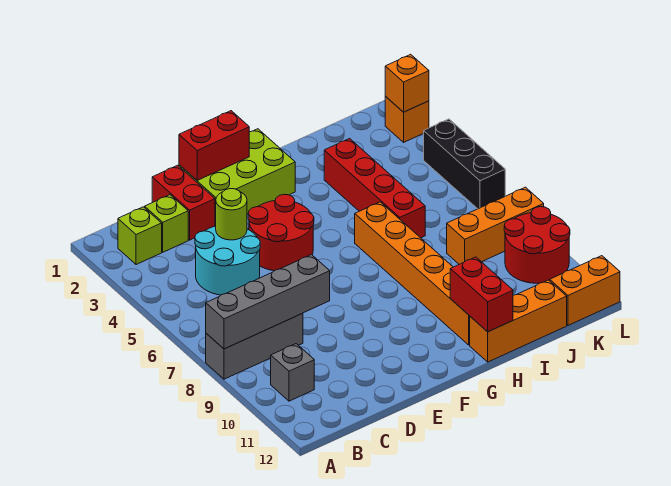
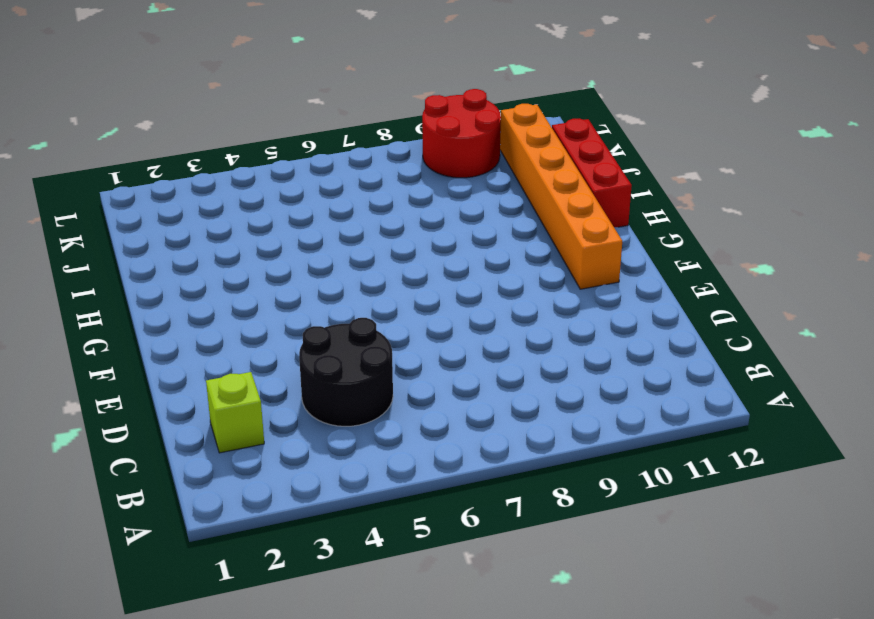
black round brick C4:D5 level 1 -> cyan round brick C4:D5 level 1
orange brick F11:K11 level 1 -> orange brick H6:H11 level 1
red brick H12:J12 level 1 -> orange brick H12:J12 level 1
none -> grey brick A8:C8 level 1
none -> lime brick B2 level 1
none -> grey brick B10 level 1

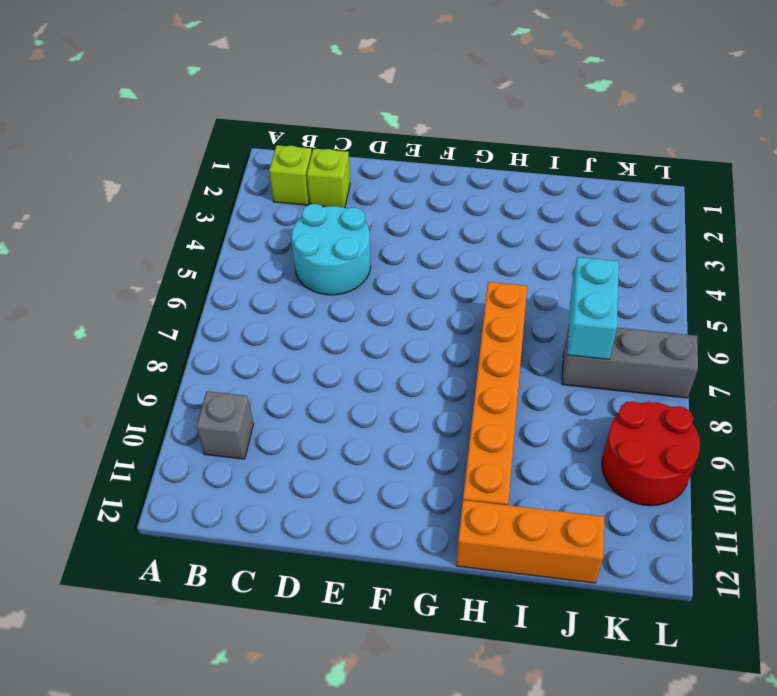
cyan brick J6:J7 level 2 -> none
grey brick J7:L7 level 1 -> grey brick A8:C8 level 1
none -> red brick D1:D2 level 1
none -> lime brick E1:G2 level 1
none -> red round brick E4:F5 level 1

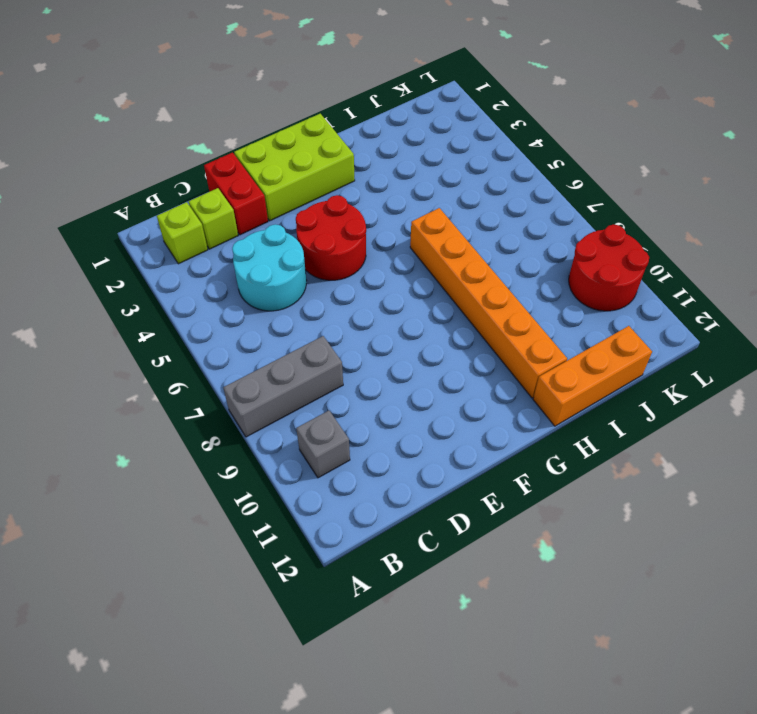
none -> red brick I3:I6 level 1
none -> orange brick J8:L8 level 1
none -> orange brick K12:L12 level 1

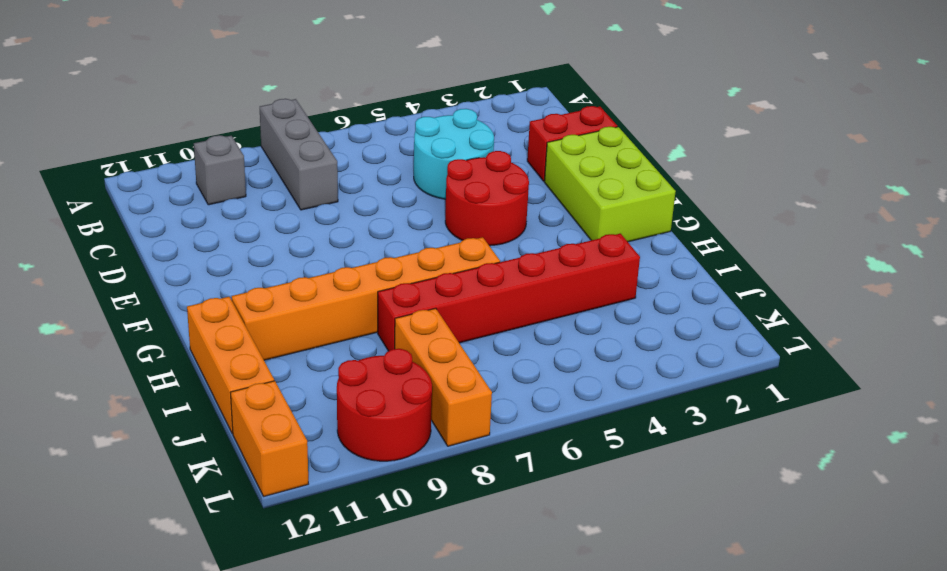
red brick I3:I8 level 1 -> red brick I3:I6 level 1
none -> lime brick B2 level 1
none -> lime brick C2 level 1
none -> orange brick L2 level 1

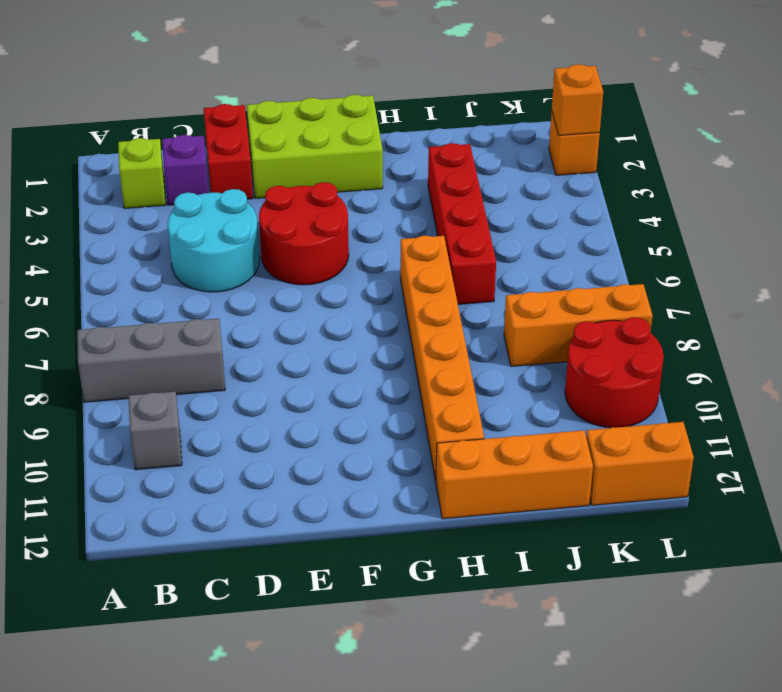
purple brick C2 level 1 -> lime brick C2 level 1
none -> black brick L4:L6 level 1
none -> grey brick A8:D8 level 2
none -> lime round brick D4 level 2

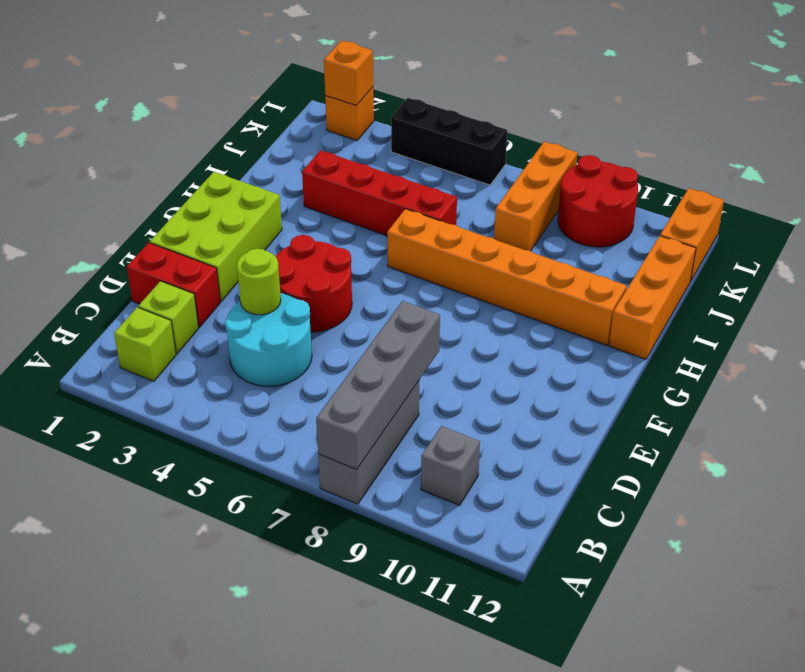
none -> red brick E1:F1 level 2
none -> red brick H11:H12 level 2

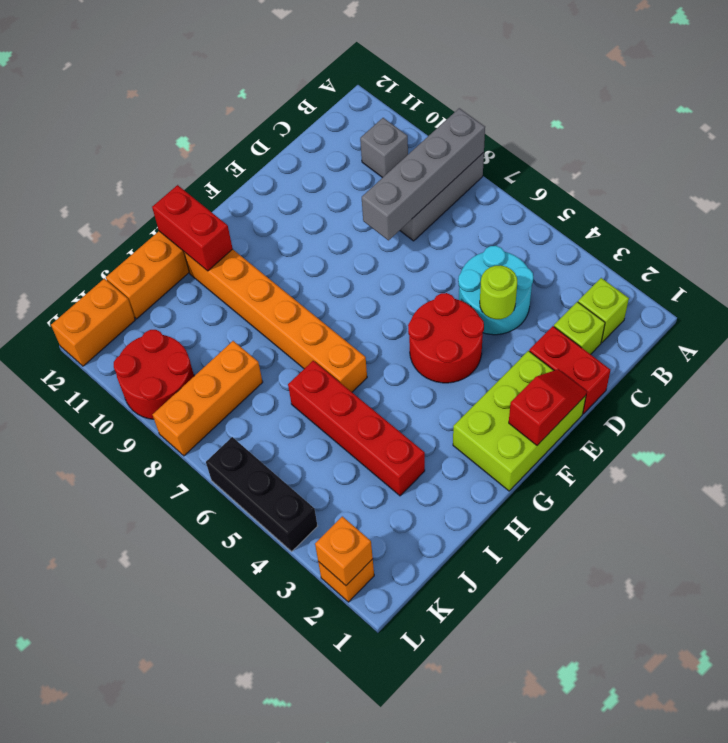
red slope E1:F1 level 2 top F -> red brick E1:F1 level 2

